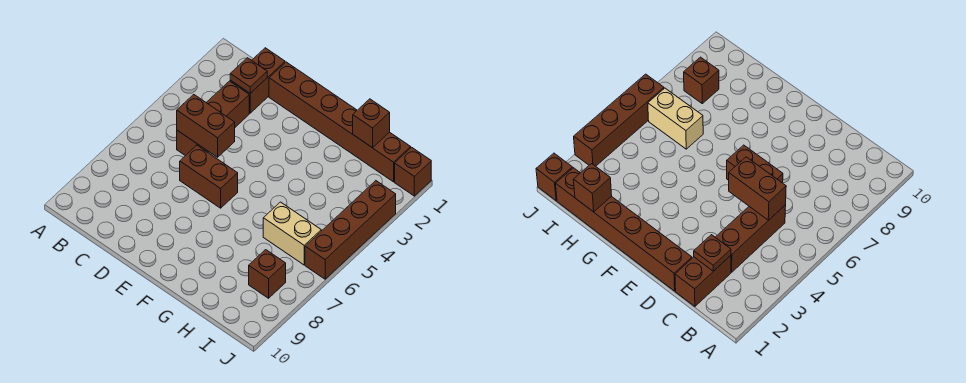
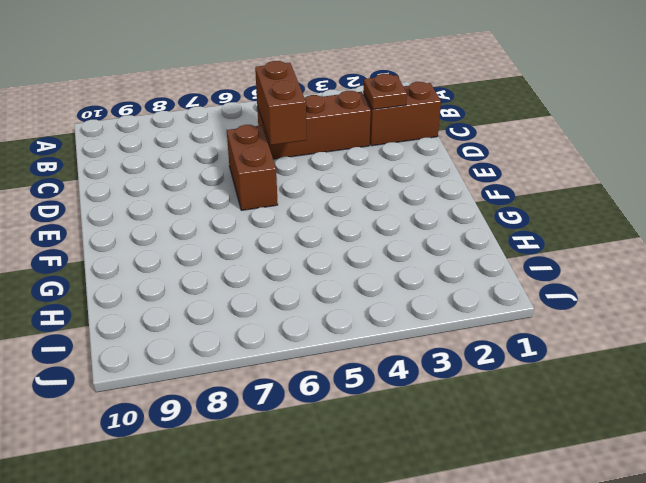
none -> brown brick D1:I1 level 1
none -> tan brick H6:I6 level 1

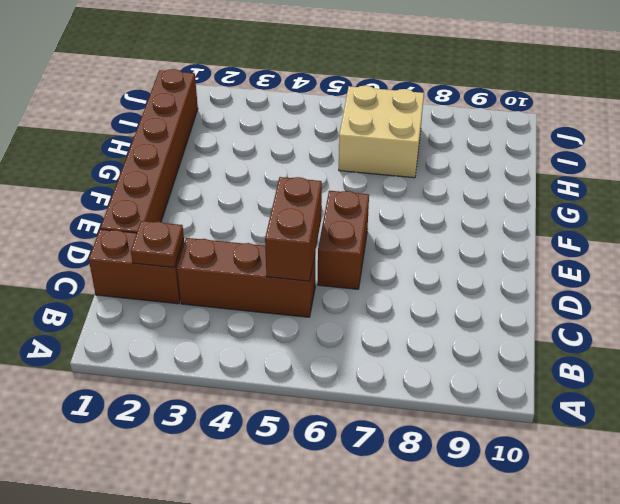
tan brick H6:I7 level 1 -> tan brick H6:I6 level 1
none -> brown brick I8 level 1
none -> brown brick J1 level 1

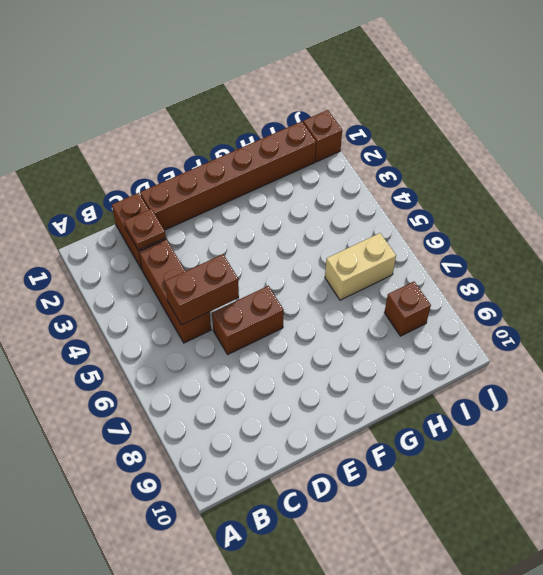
none -> brown brick J3:J6 level 1
none -> brown brick H1 level 2

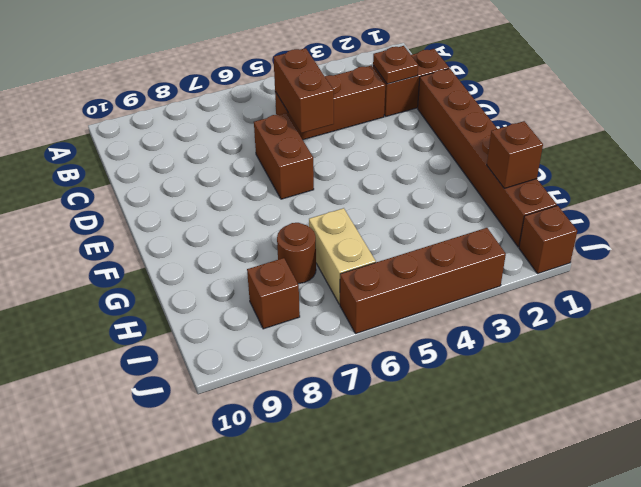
brown round brick H7 level 1 -> none

